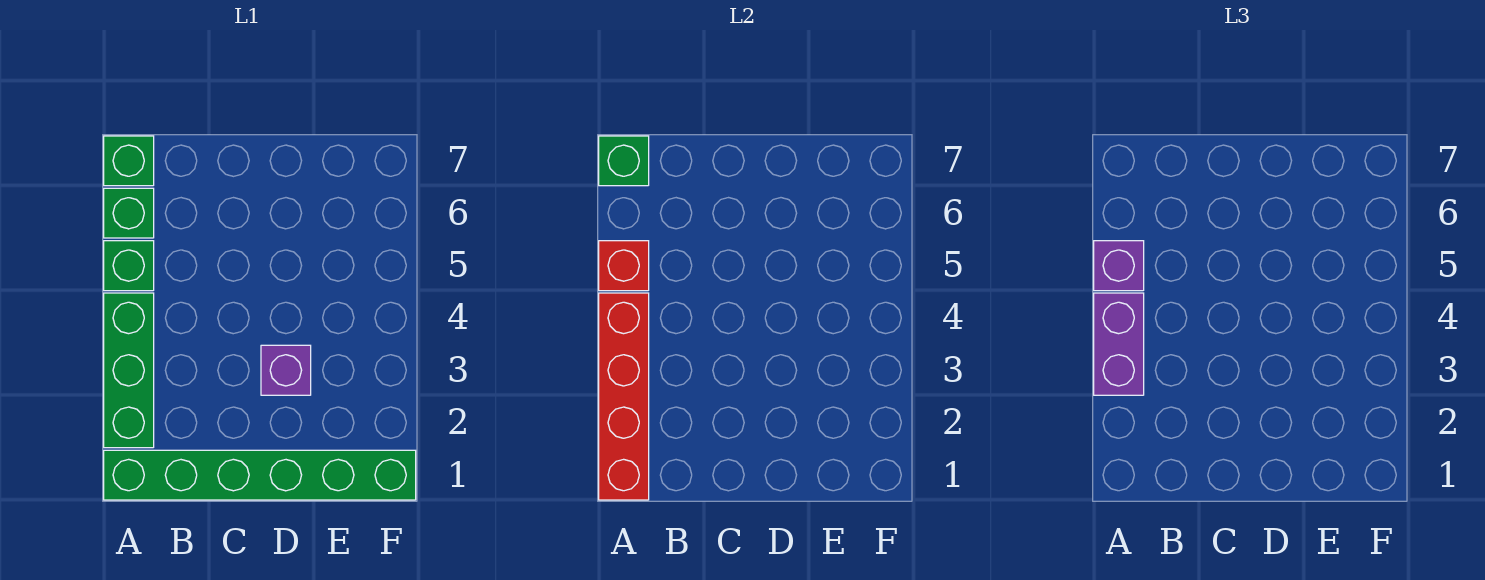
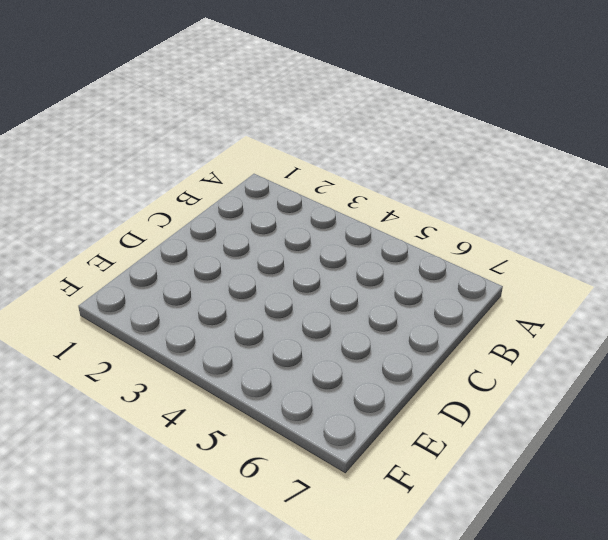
none -> green brick A1:F1 level 1
none -> green brick A2:A4 level 1

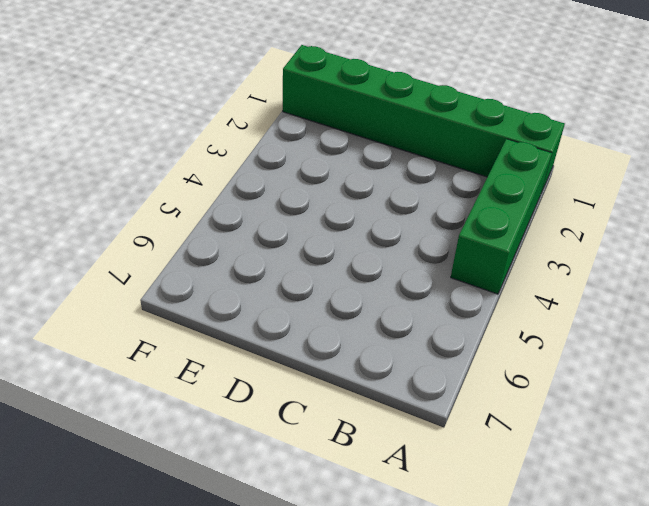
none -> green brick A5 level 1
none -> green brick A6 level 1

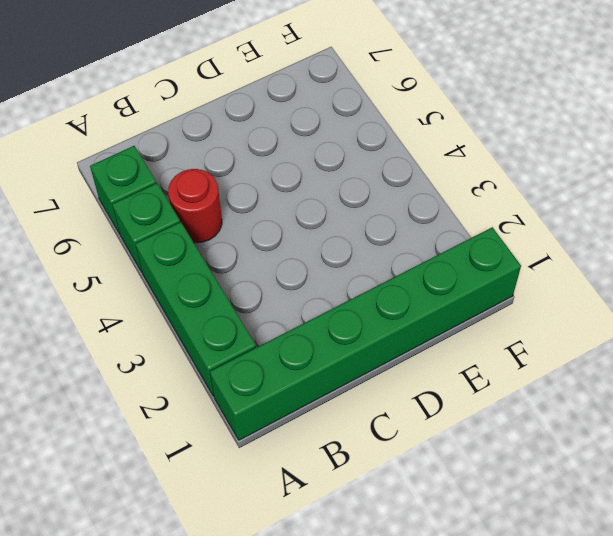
red round brick B5 level 1 -> none
none -> green brick A7 level 1
none -> purple brick D3 level 1

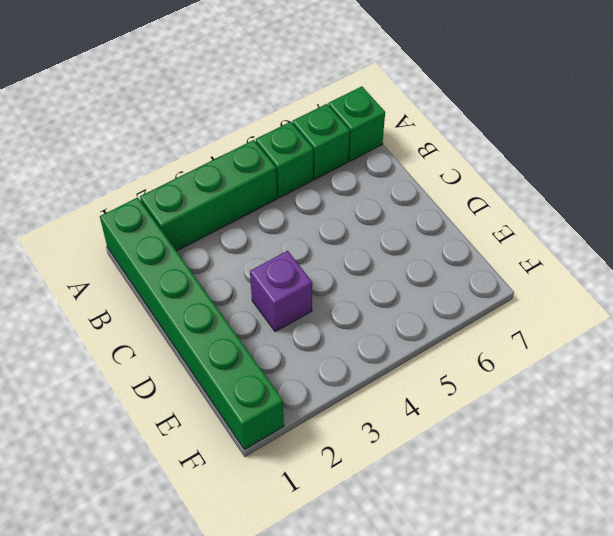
none -> red brick A1:A4 level 2
none -> red brick A5 level 2

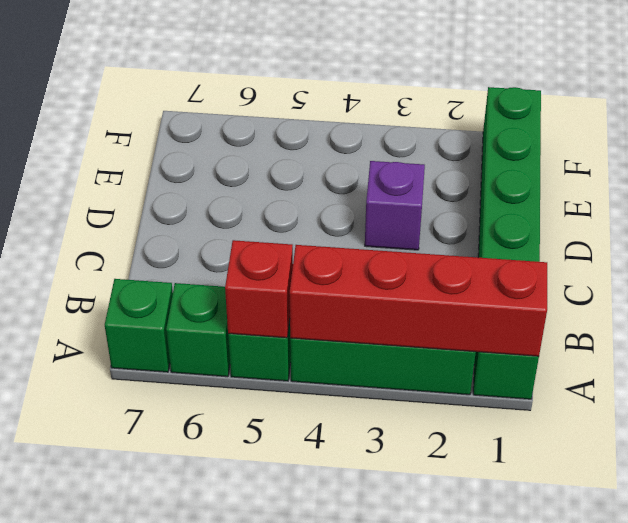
none -> green brick A7 level 2
none -> purple brick A3:A4 level 3

